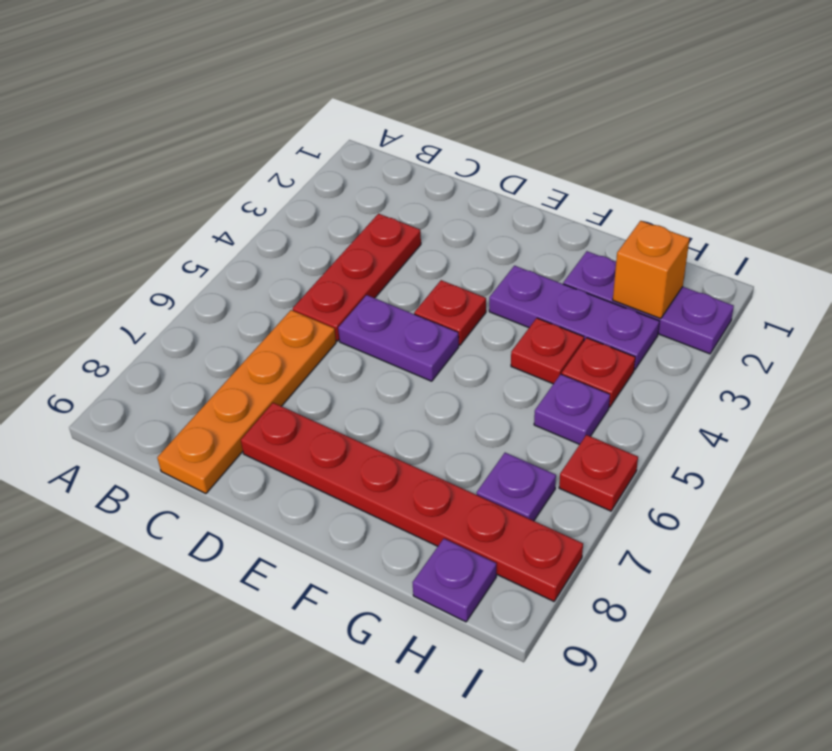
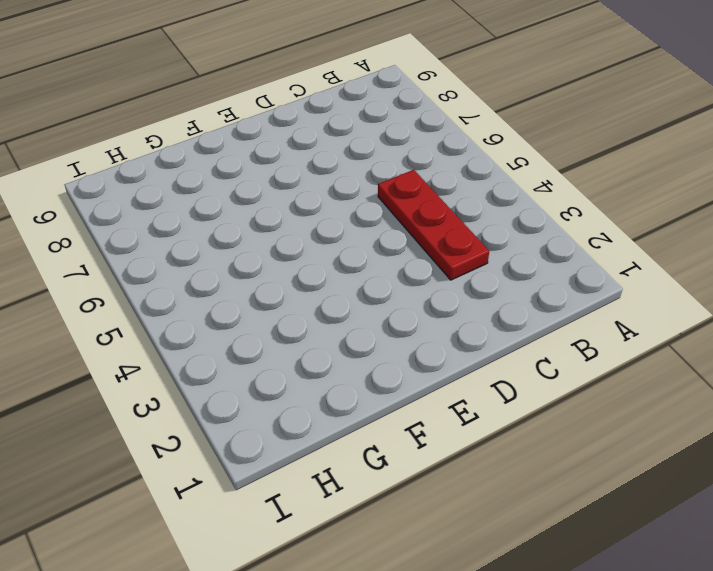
none -> orange plate C6:C9 level 1
none -> purple plate D5:E5 level 1
none -> red plate D8:I8 level 1

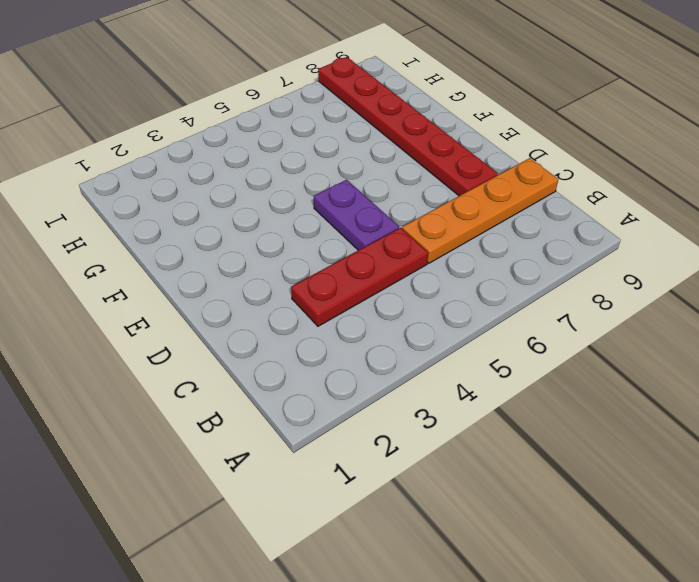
none -> red plate E4 level 1
none -> purple plate F3:H3 level 1
none -> purple plate G2:I2 level 1

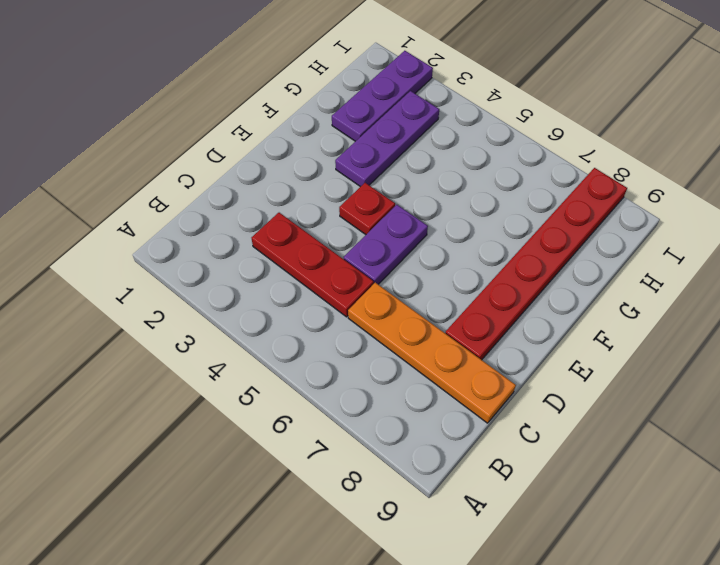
none -> red plate G4 level 1
none -> red plate H4 level 1
none -> purple plate H5 level 1

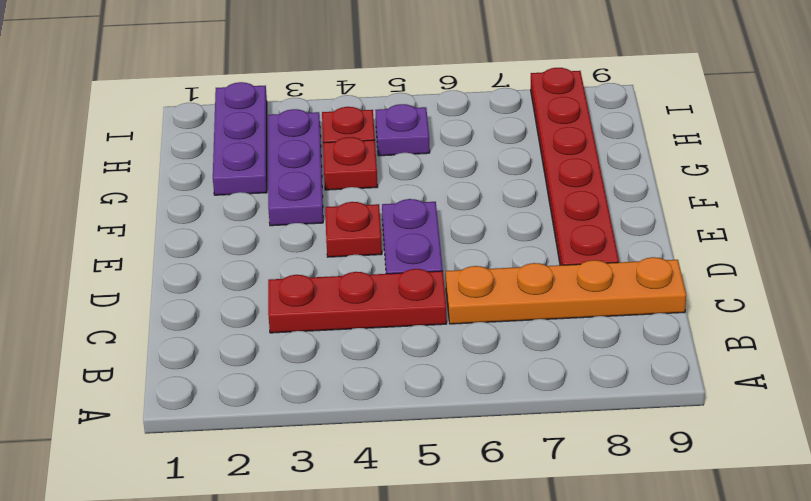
none -> purple plate H7 level 1
none -> purple plate H9 level 1
none -> red plate I6 level 1

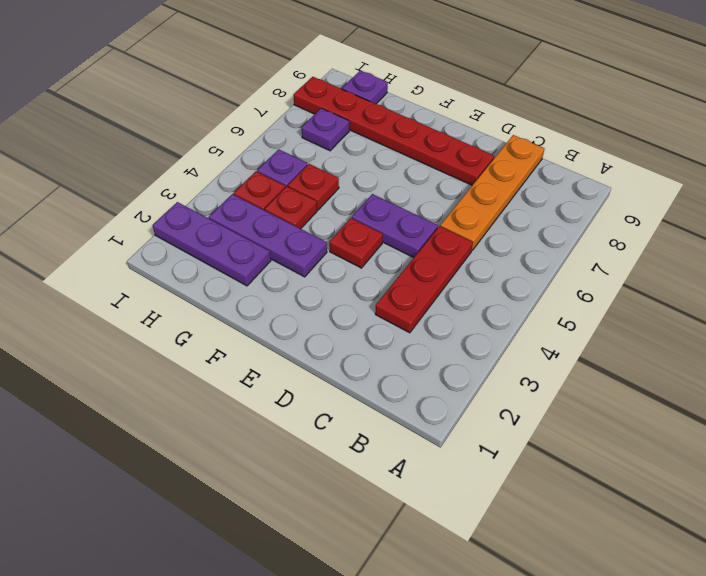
red plate G5 level 1 -> red plate I6 level 1
none -> orange brick H2 level 2

